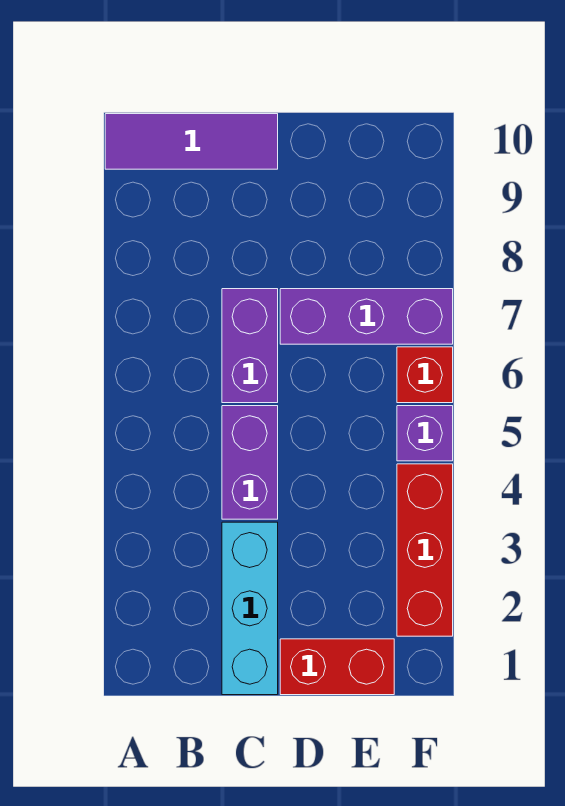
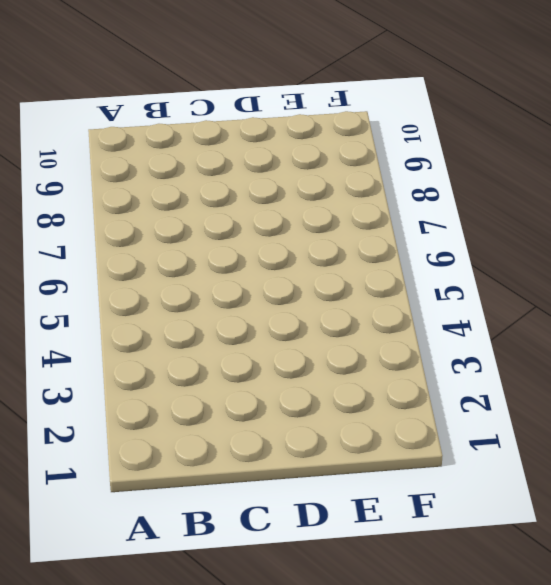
none -> purple tile A10:C10 level 1
none -> cyan brick C1:C3 level 1

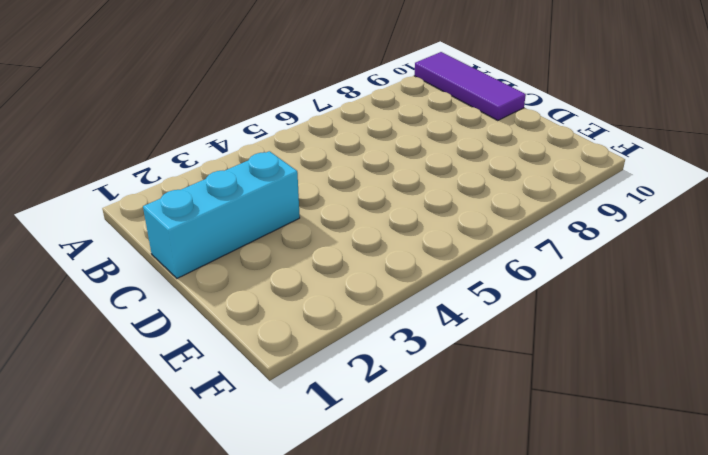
none -> purple brick C4:C5 level 1
none -> purple brick C6:C7 level 1

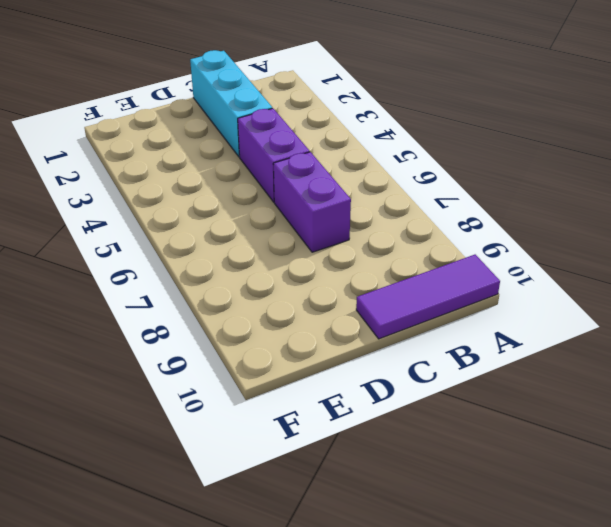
none -> red brick D1:E1 level 1
none -> purple brick D7:F7 level 1

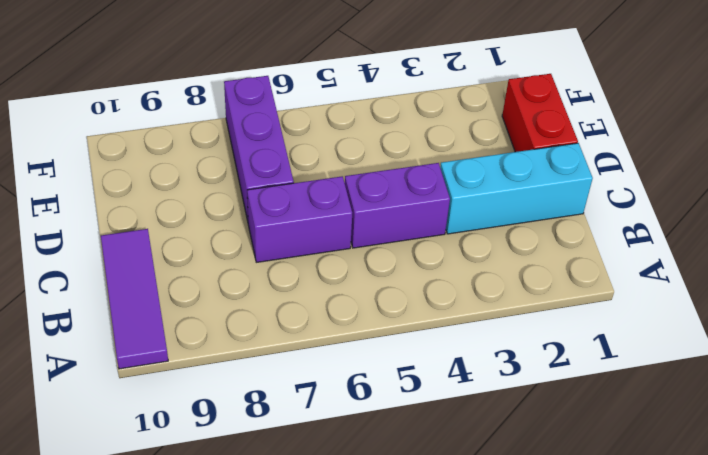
none -> red brick F2:F4 level 1
none -> purple brick F5 level 1

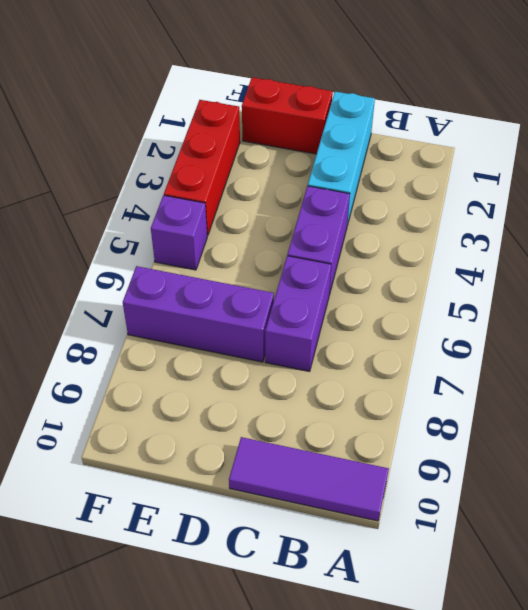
none -> red brick F6 level 1

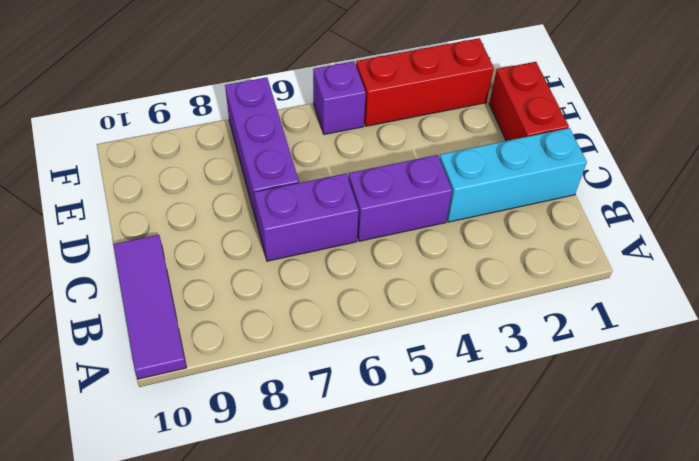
none -> red brick F6 level 1

